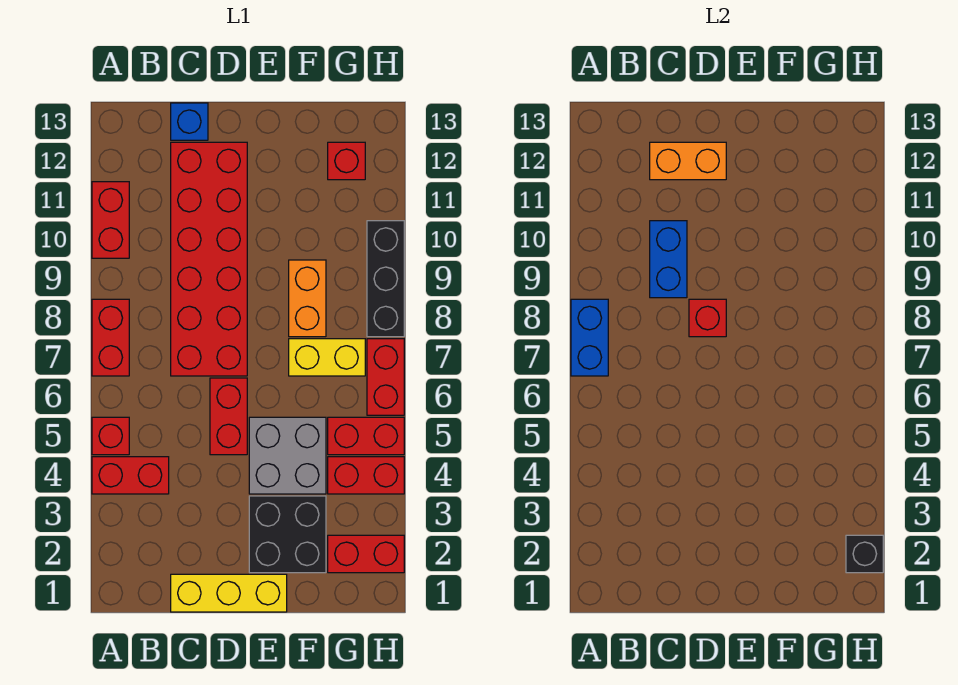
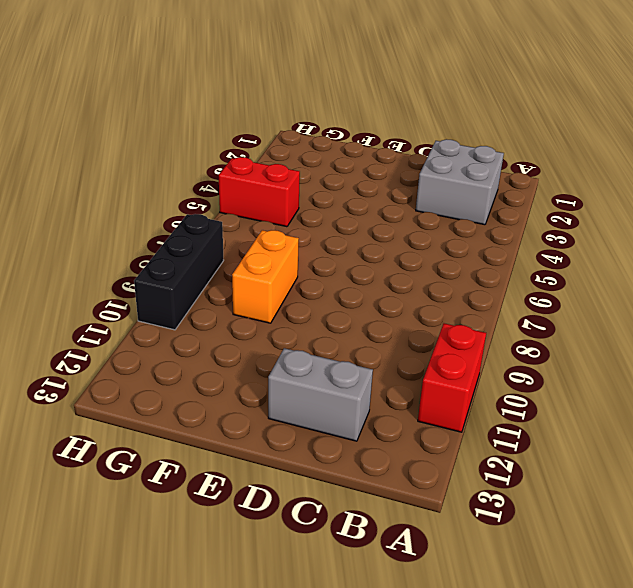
grey brick B2:C3 level 1 -> grey brick E4:F5 level 1
grey brick C12:D12 level 1 -> red brick C7:D12 level 1
none -> red brick A4:B4 level 1
none -> red brick A5 level 1
none -> red brick A7:A8 level 1

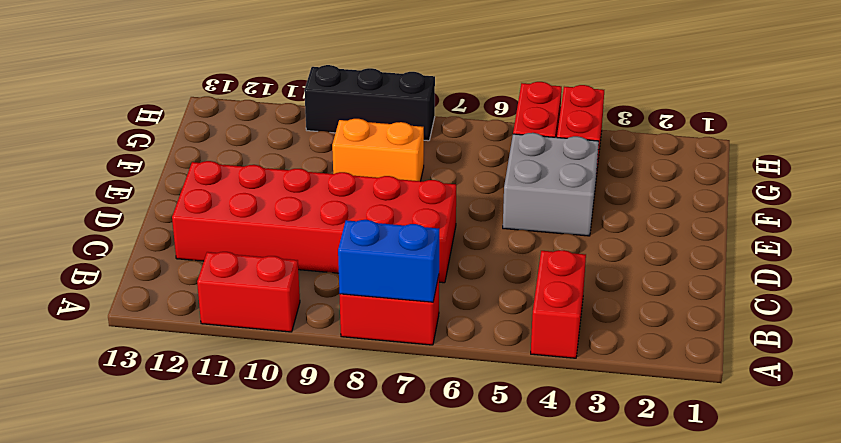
none -> red brick A5 level 1
none -> yellow brick C1:E1 level 1
none -> blue brick C13 level 1

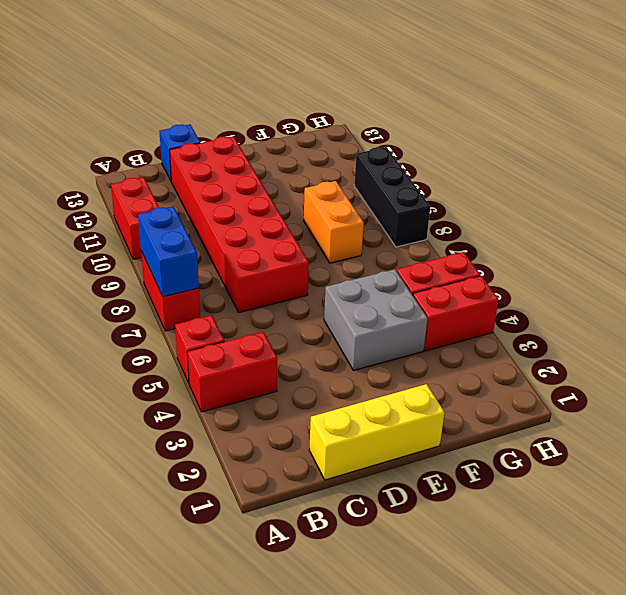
none -> red brick D5:D6 level 1
none -> black brick E2:F3 level 1
none -> yellow brick F7:G7 level 1

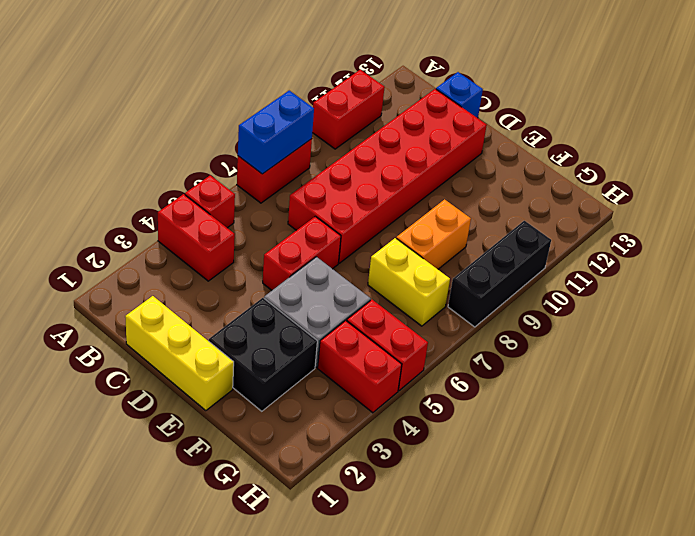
none -> red brick G2:H2 level 1
none -> red brick G12 level 1
none -> red brick H6:H7 level 1

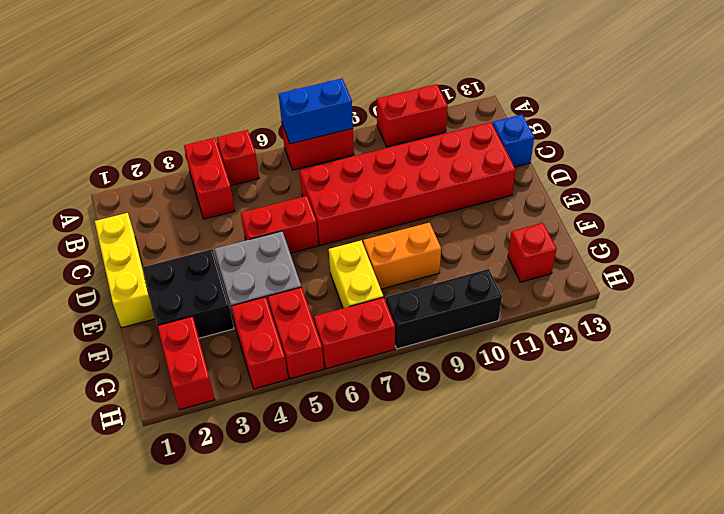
none -> blue brick C9:C10 level 2
none -> orange brick C12:D12 level 2
none -> red brick D8 level 2

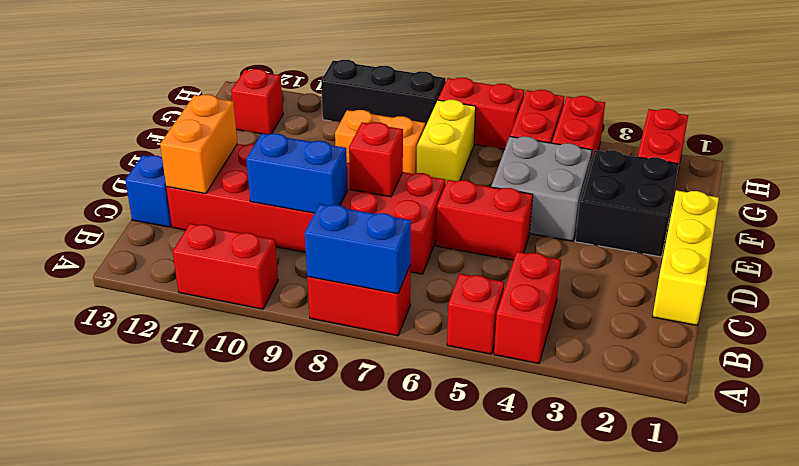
none -> black brick H2 level 2

